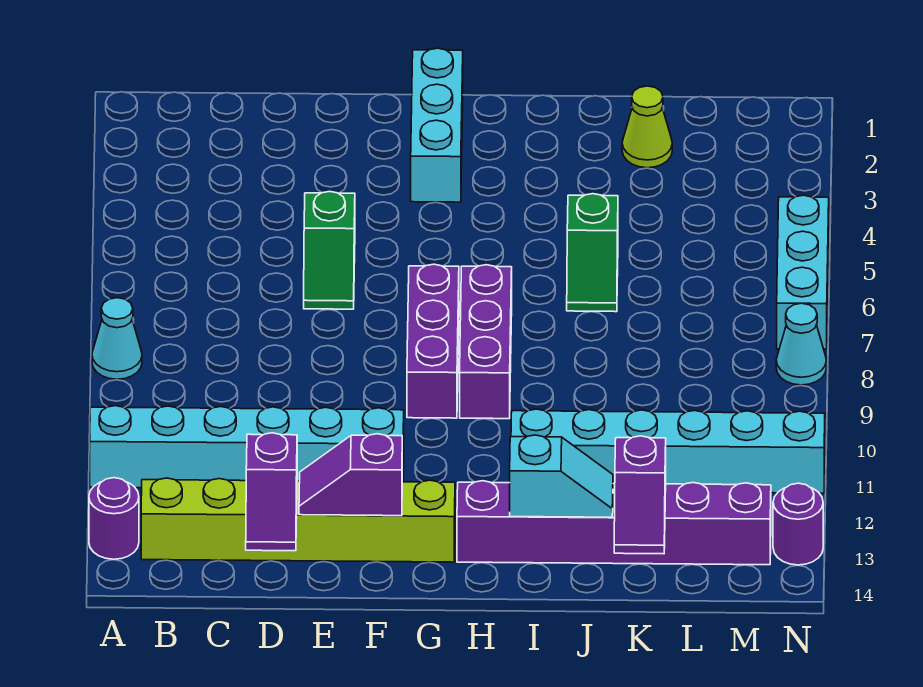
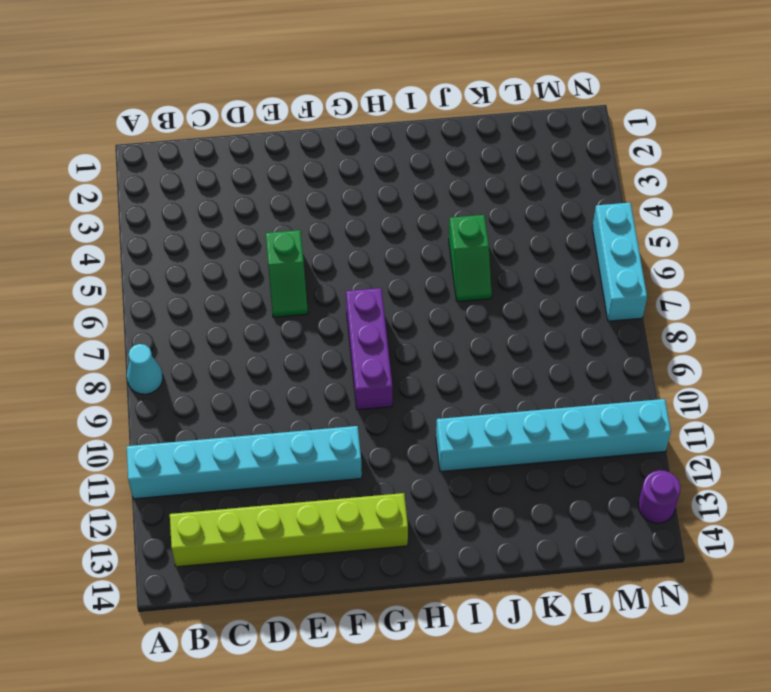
none -> purple round brick A13 level 1
none -> cyan brick G1:G3 level 1
none -> purple brick H7:H9 level 1

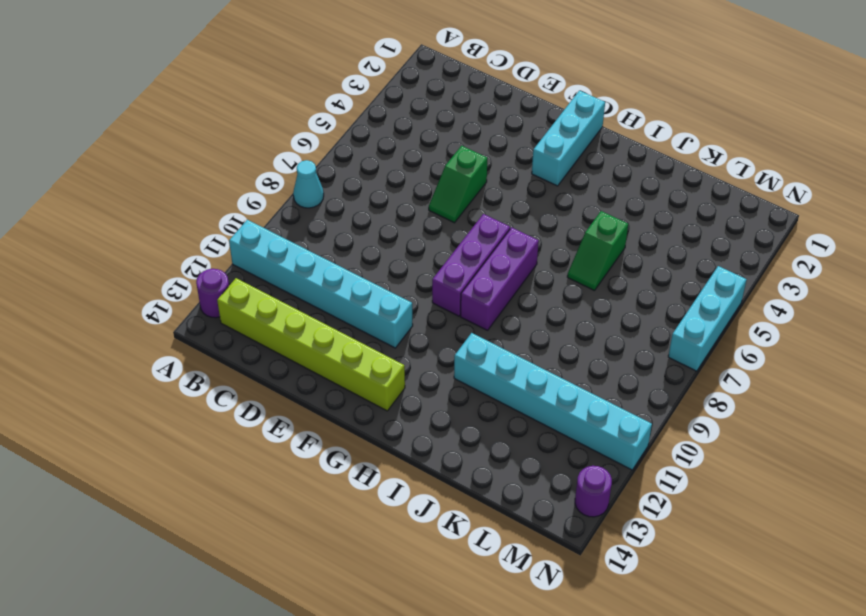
none -> purple brick H13:M13 level 1
none -> lime cone K2 level 1
none -> cyan cone N8 level 1

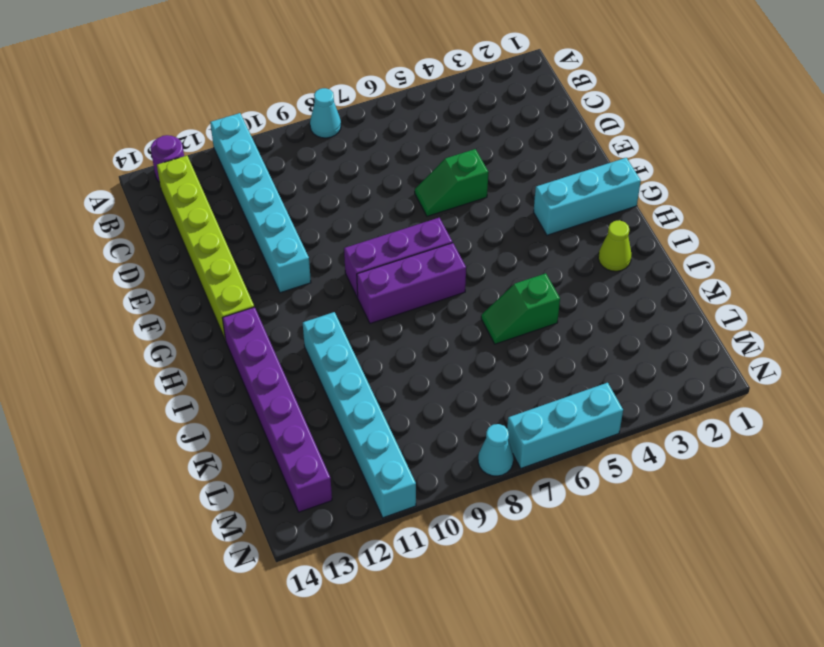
lime cone I2 level 1 -> lime cone K2 level 1
none -> purple round brick N13 level 1
none -> purple slope D13:D14 level 2 top 13
none -> purple slope E13:F13 level 2 top F

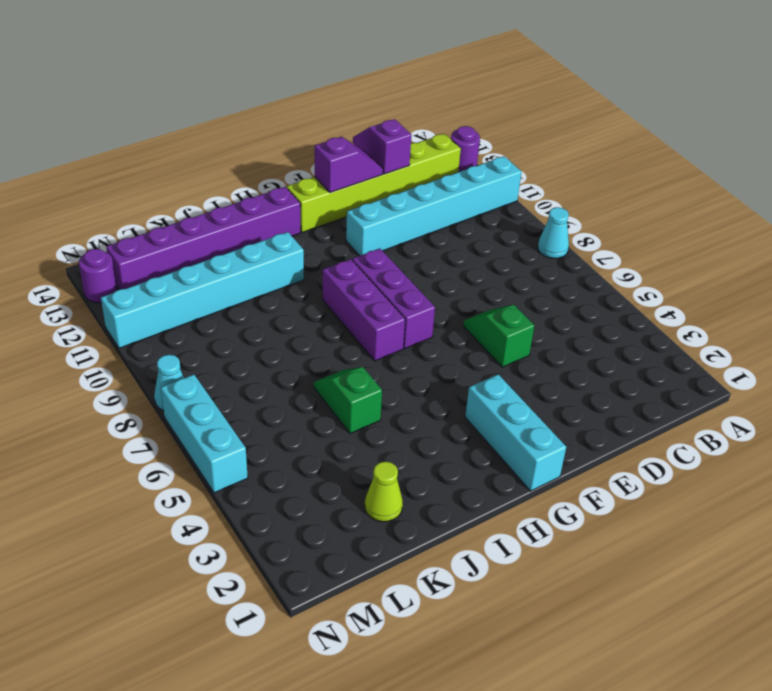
none -> cyan slope I13:J13 level 2 top I
none -> purple slope K13:K14 level 2 top 13

